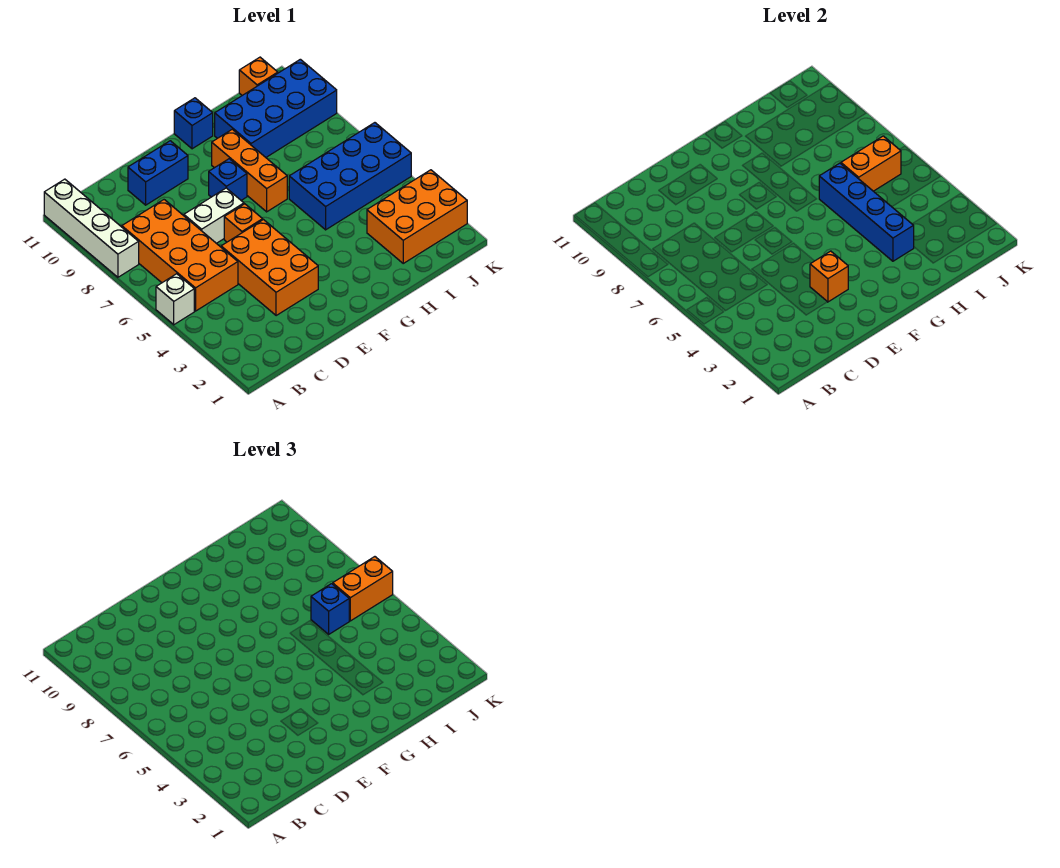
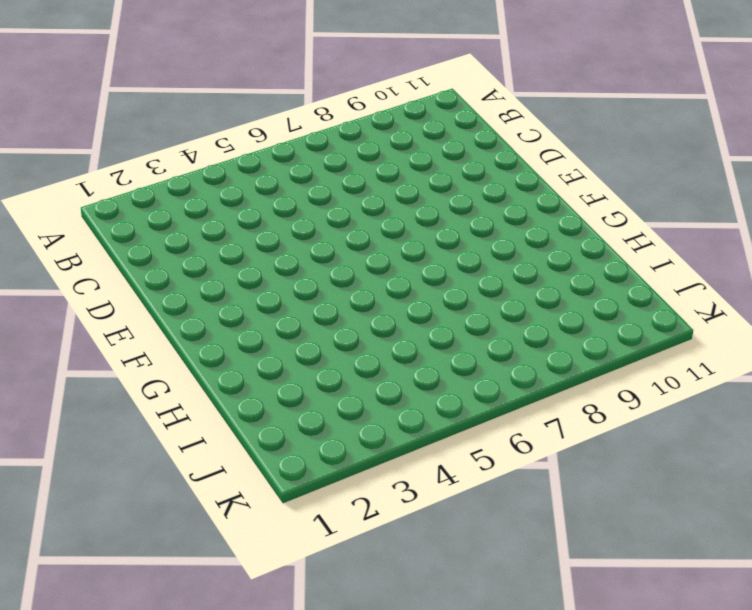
none -> white brick A5 level 1
none -> white brick A8:A11 level 1
none -> orange brick B5:C8 level 1

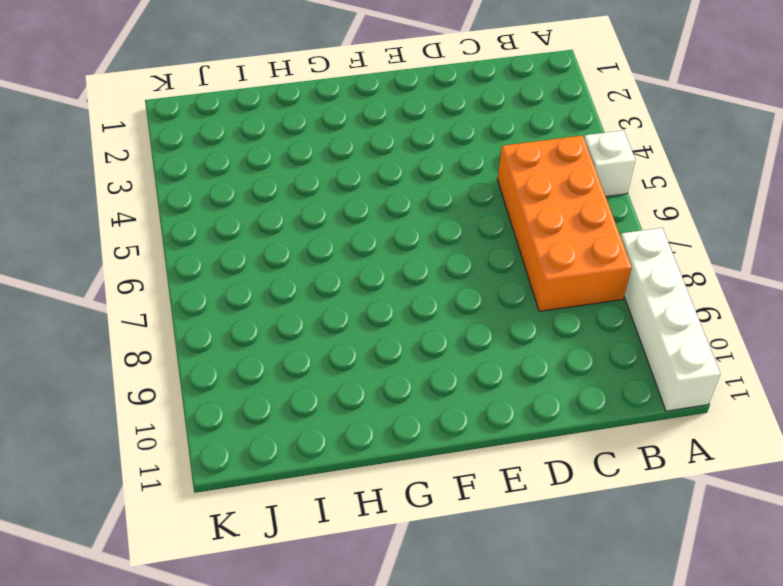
none -> orange brick D3:E5 level 1
none -> white brick D7:E7 level 1
none -> blue brick D10:E10 level 1

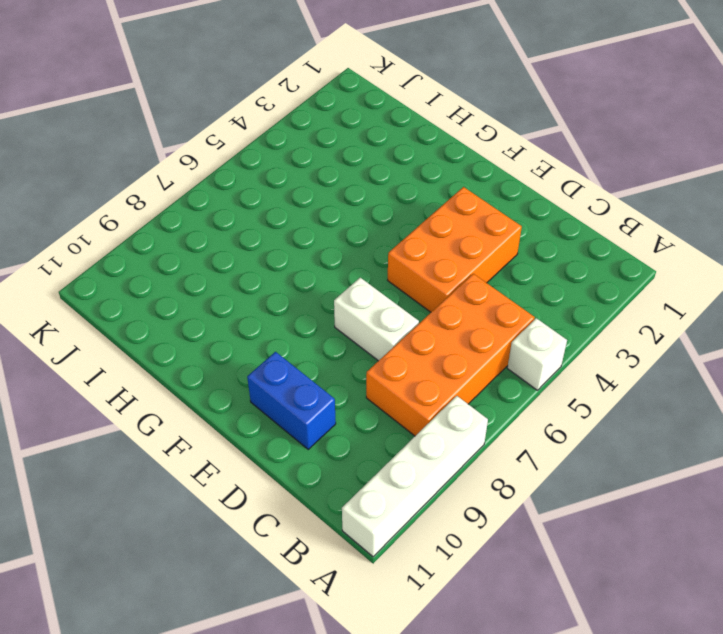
none -> orange brick E6 level 1
none -> blue brick F8 level 1
none -> orange brick G7:G9 level 1

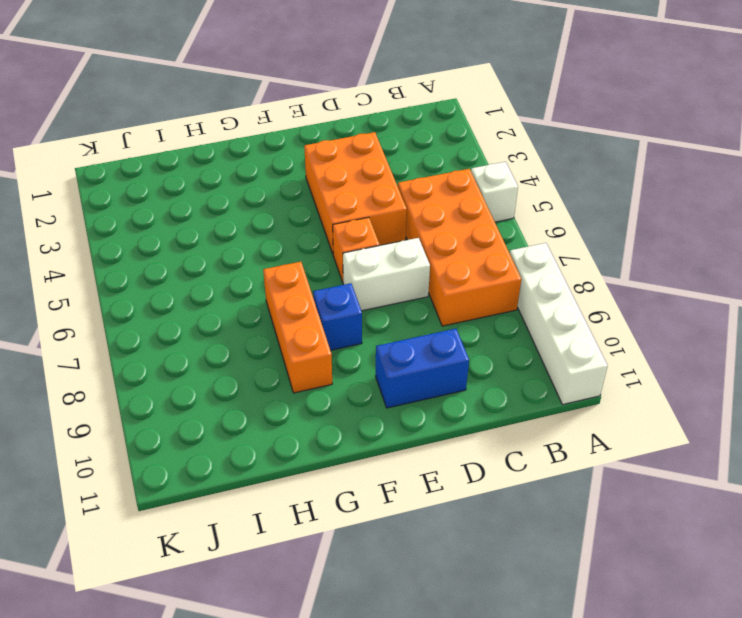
none -> blue brick G11 level 1
none -> blue brick H5:K6 level 1
none -> blue brick H9:K10 level 1

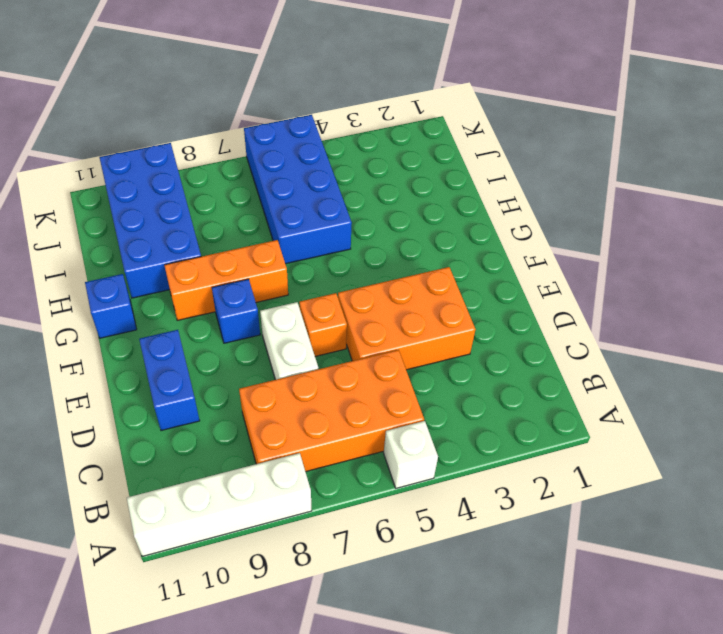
none -> orange brick I2:K3 level 1
none -> orange brick J11 level 1
none -> orange brick E3 level 2

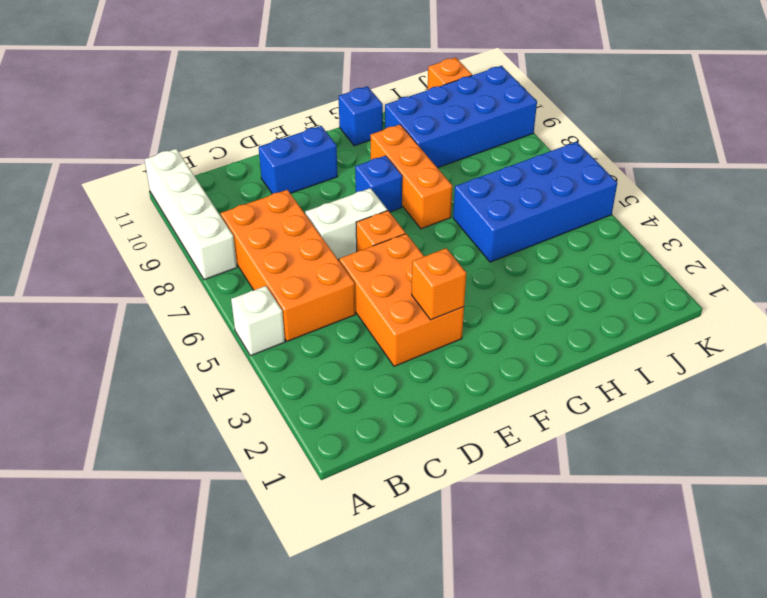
none -> orange brick I2:K3 level 1
none -> blue brick H3:H6 level 2
none -> orange brick I6:J6 level 2

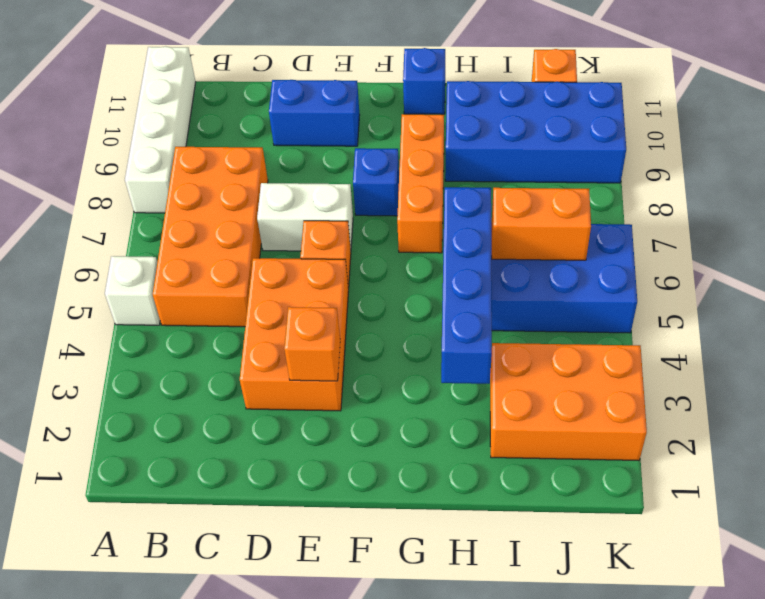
none -> blue brick I6 level 3
none -> orange brick J6:K6 level 3

